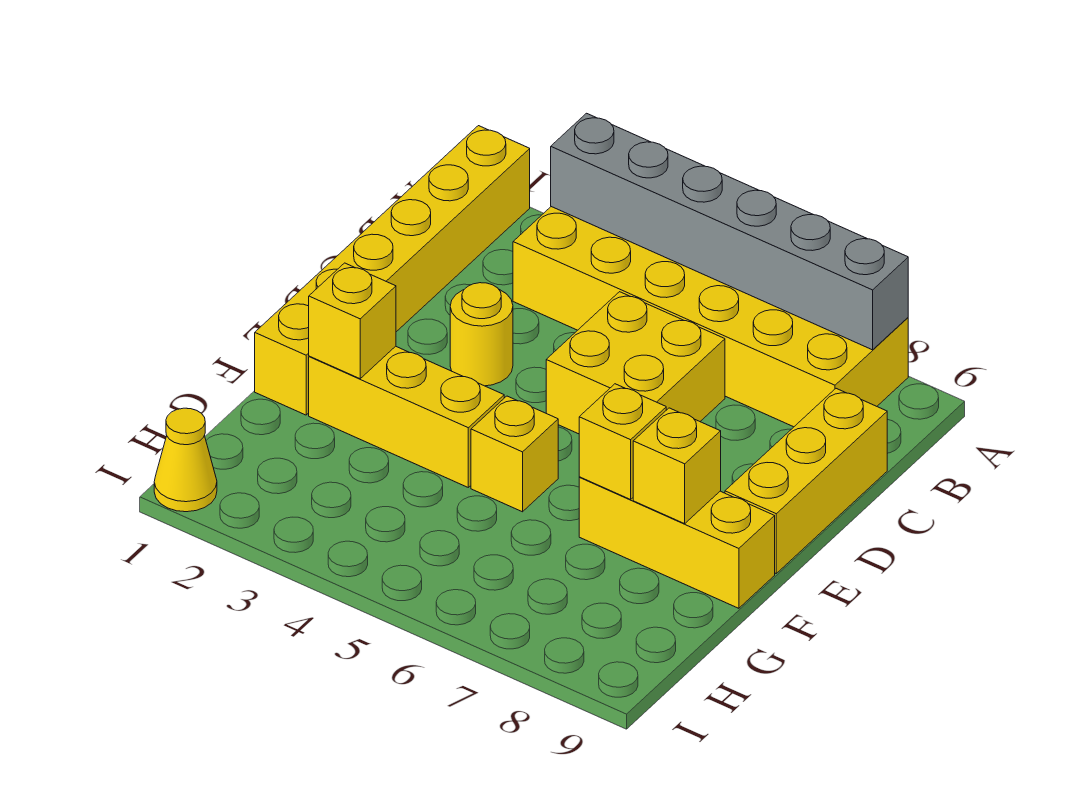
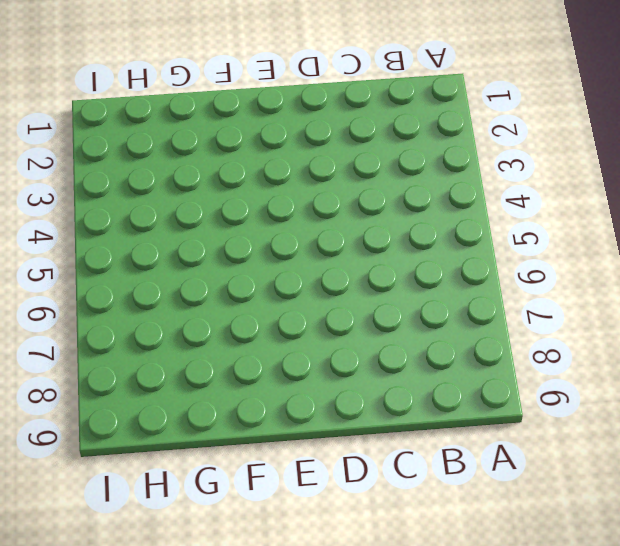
none -> yellow brick A1:F1 level 1
none -> yellow brick A3:B8 level 1
none -> yellow brick C5:D6 level 1

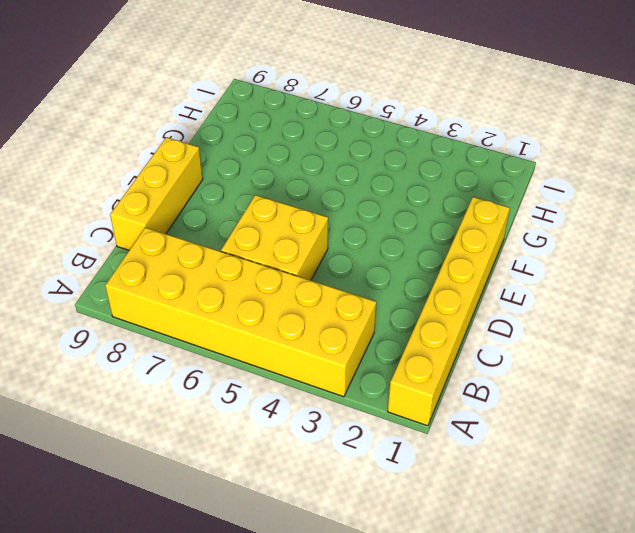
none -> yellow round brick D3 level 1
none -> yellow brick F2:F4 level 1
none -> yellow brick F5 level 1

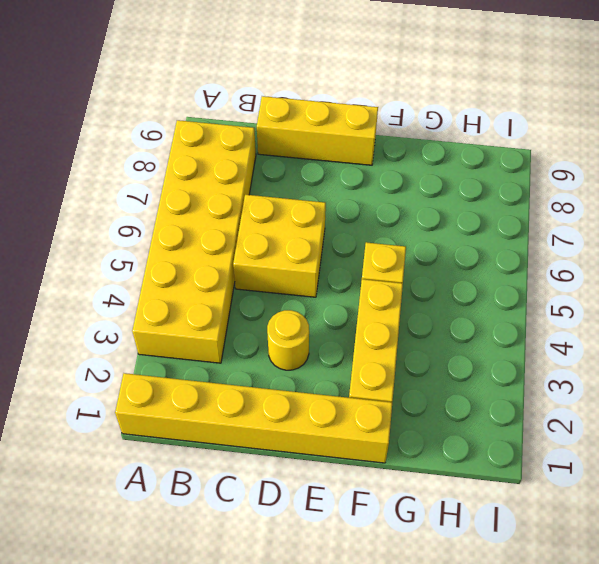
none -> yellow brick F7:F9 level 1
none -> yellow cone I1 level 1
none -> grey brick A3:A8 level 2

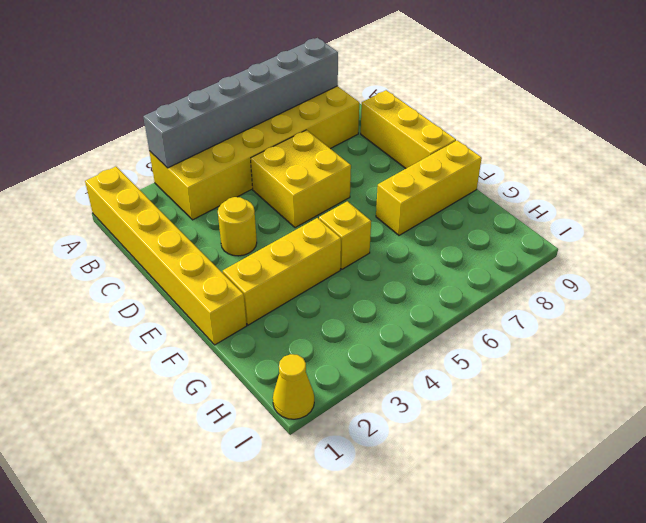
none -> yellow brick F2 level 2
none -> yellow brick F7 level 2
none -> yellow brick F8 level 2

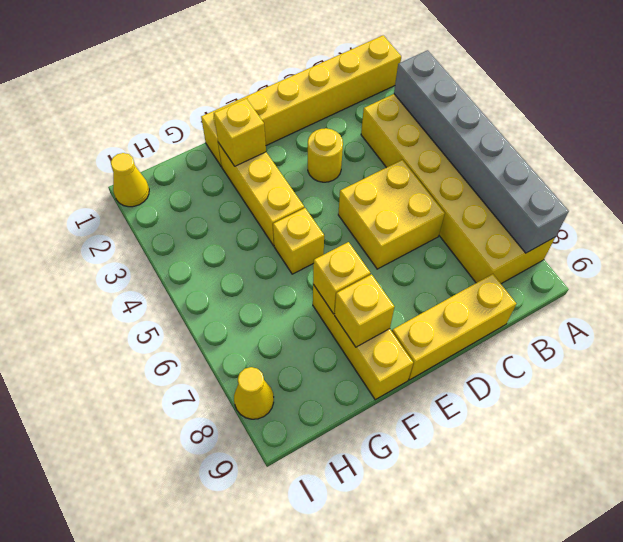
yellow cone I8 level 1 -> none

